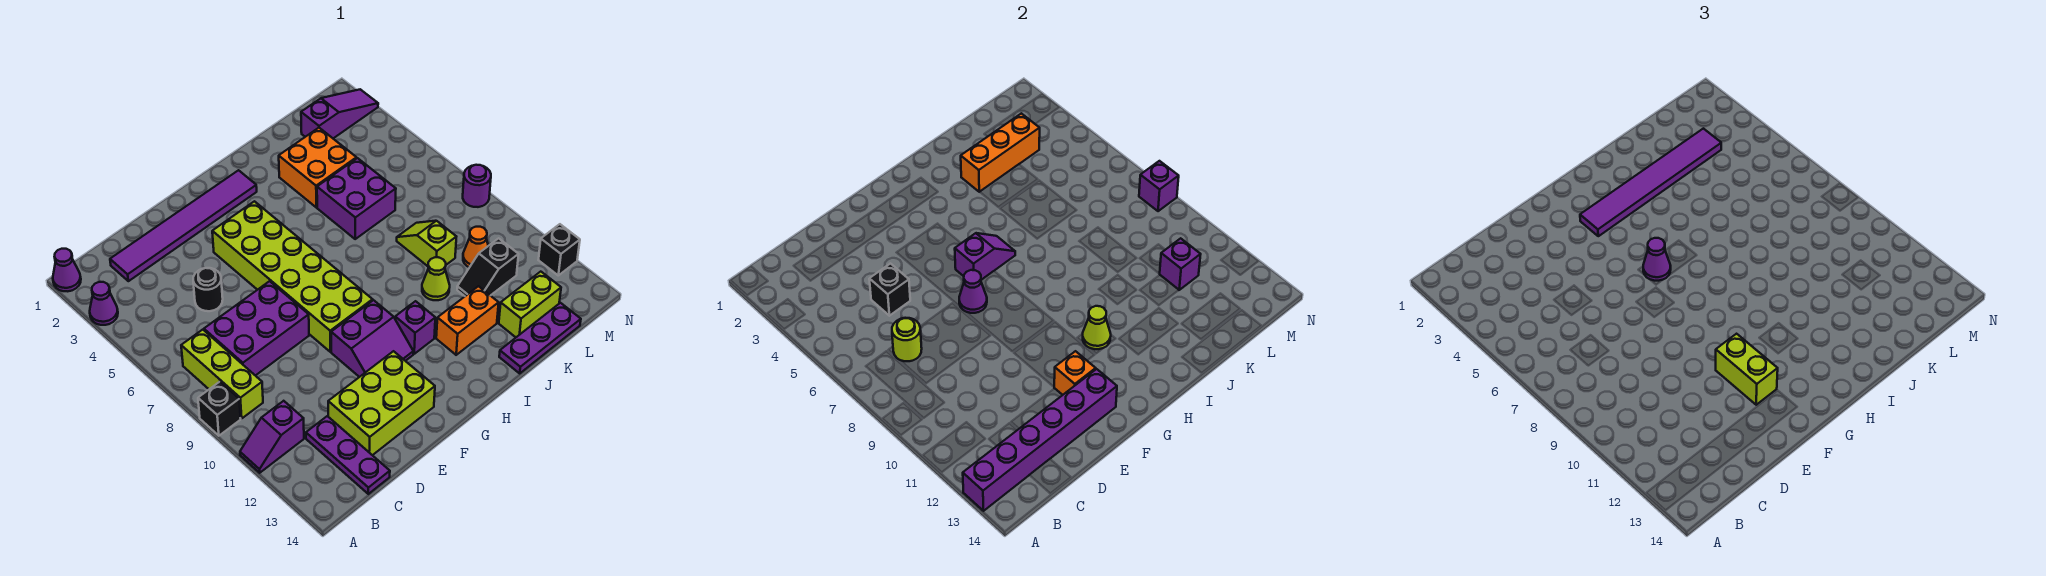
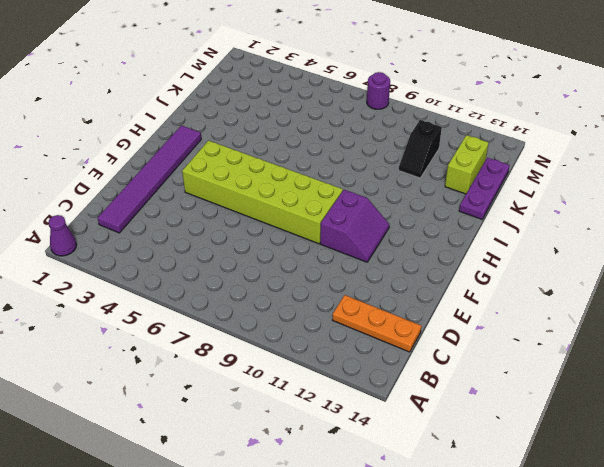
orange plate C12:C14 level 1 -> purple plate C12:C14 level 1
none -> purple cone A3 level 1
none -> black brick A9 level 1
none -> purple slope A11:B11 level 1 top B
none -> lime brick B7:B9 level 1

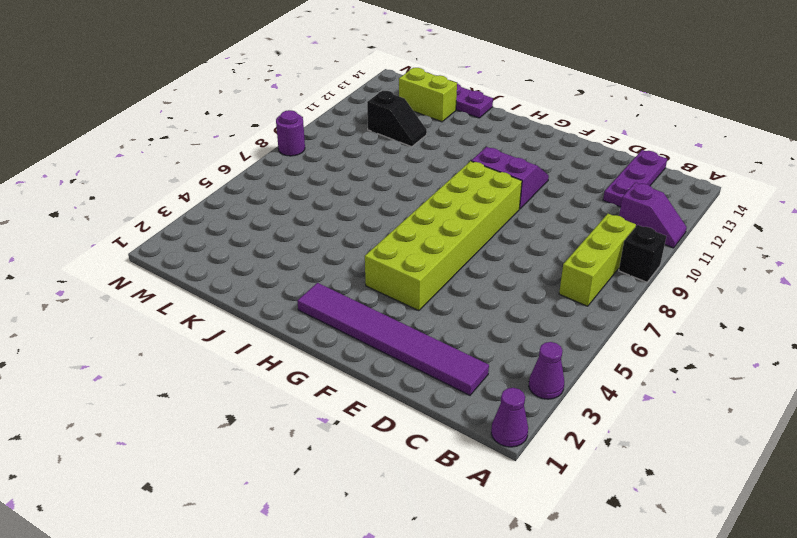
none -> purple brick C7:E8 level 1
none -> black round brick D5 level 1
none -> lime brick D12:F13 level 1
none -> purple brick H11 level 1

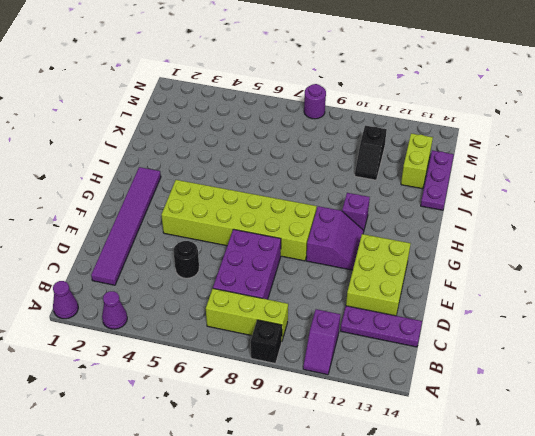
none -> orange brick I12:J12 level 1
none -> orange brick J3:K4 level 1
none -> purple brick J5:K6 level 1
none -> lime cone J10 level 1

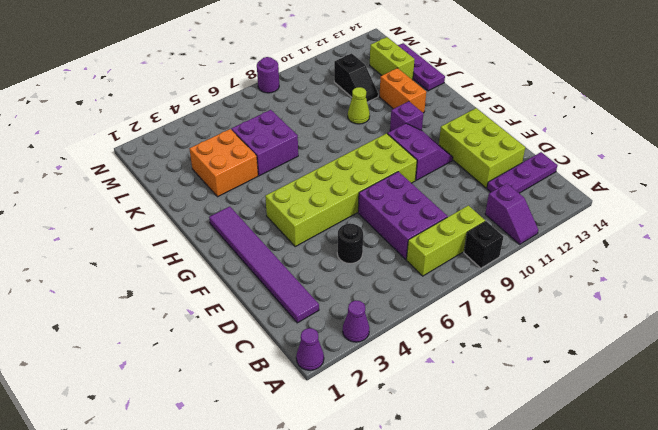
none -> lime slope K8:K9 level 1 top 9
none -> purple slope L2:N2 level 1 top L
none -> orange cone L10 level 1
none -> black brick N12 level 1

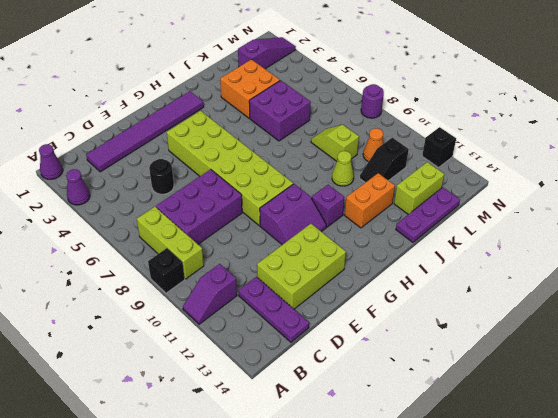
none -> purple brick A13:F13 level 2
none -> lime round brick C7 level 2
none -> black brick D5 level 2
none -> purple cone F7 level 2

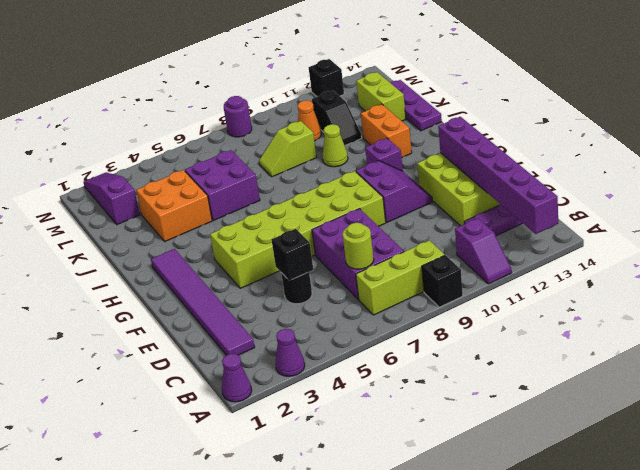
none -> purple cone F7 level 2
none -> orange brick F12 level 2
none -> purple slope G6:H6 level 2 top G
none -> lime cone H11 level 2

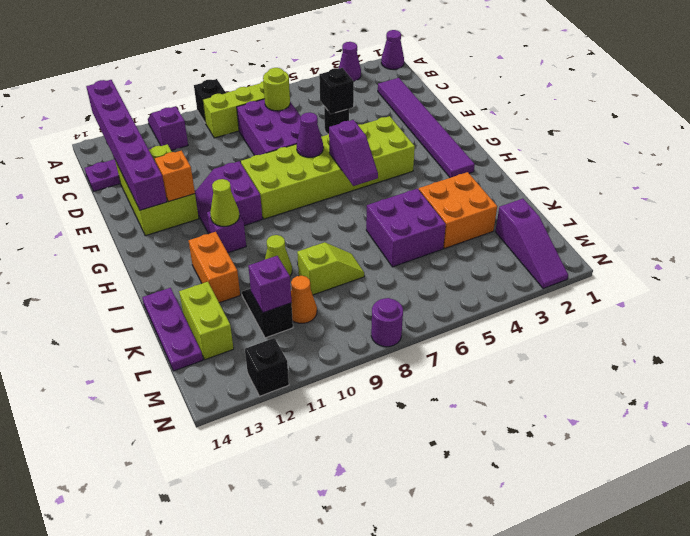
none -> orange brick J3:L3 level 2
none -> purple brick N8 level 2
none -> lime brick F11:F12 level 3
none -> purple tile G3:L3 level 3

